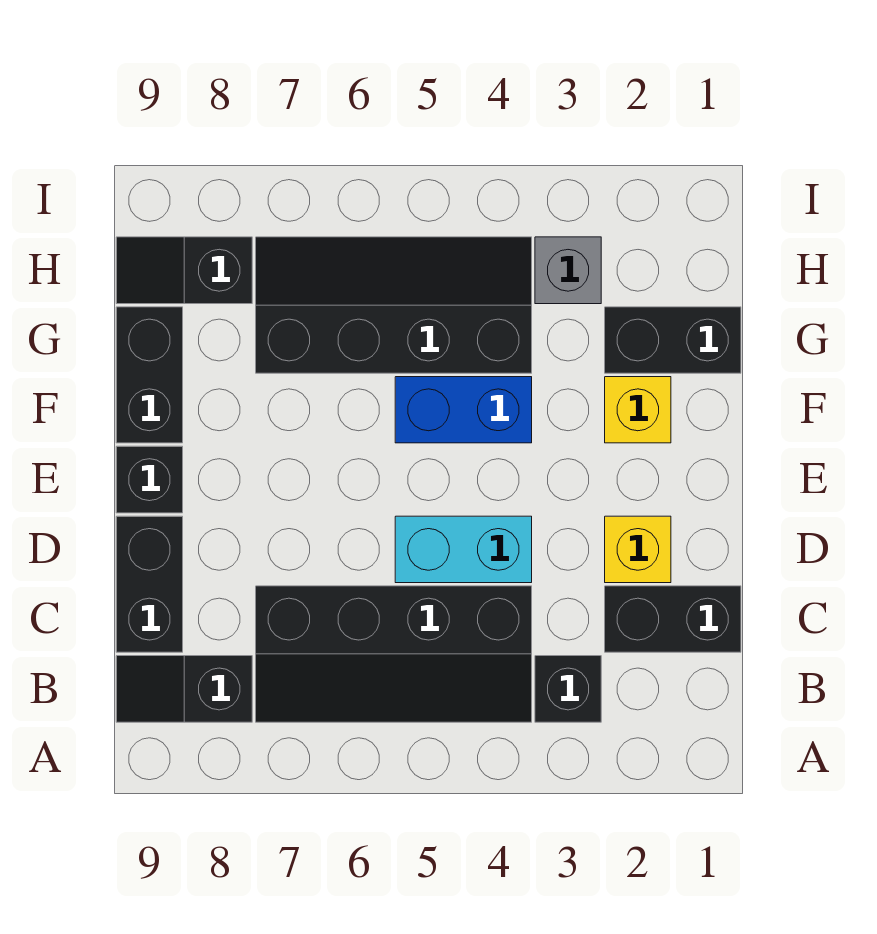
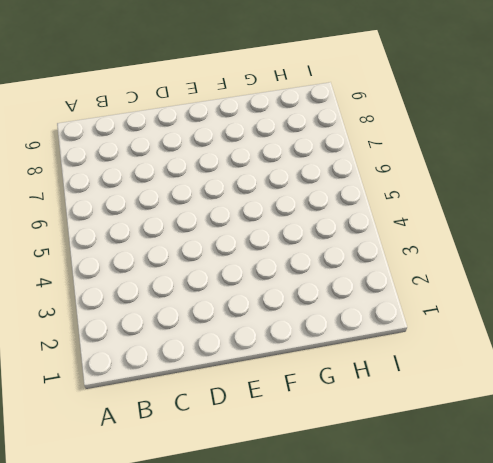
none -> black brick B3 level 1
none -> black slope B4:C7 level 1 top C
none -> black slope B8:B9 level 1 top 8

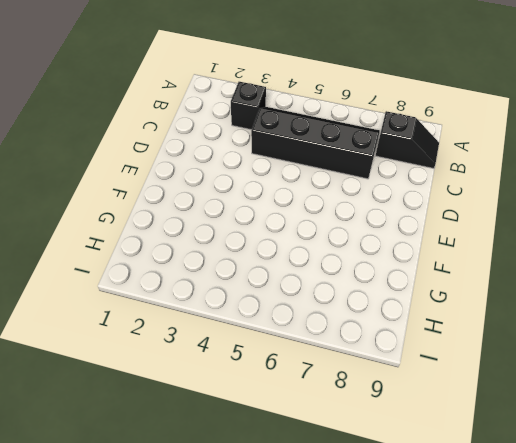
none -> black brick C1:C2 level 1
none -> black brick C9:D9 level 1
none -> yellow brick D2 level 1

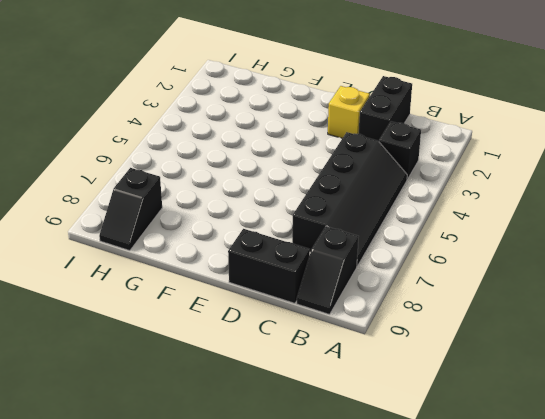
none -> cyan brick D4:D5 level 1
none -> black brick E9 level 1
none -> yellow brick F2 level 1

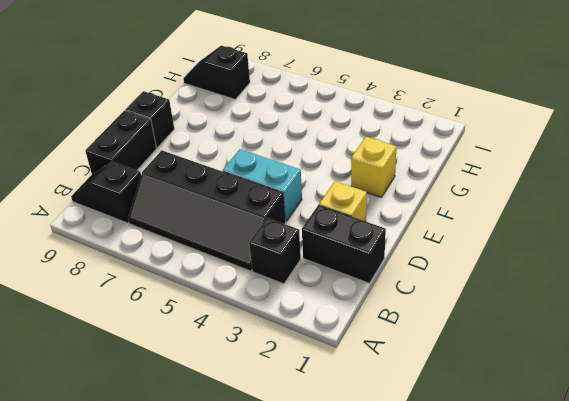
none -> blue brick F4:F5 level 1
none -> black brick F9:G9 level 1
none -> black brick G1:G2 level 1

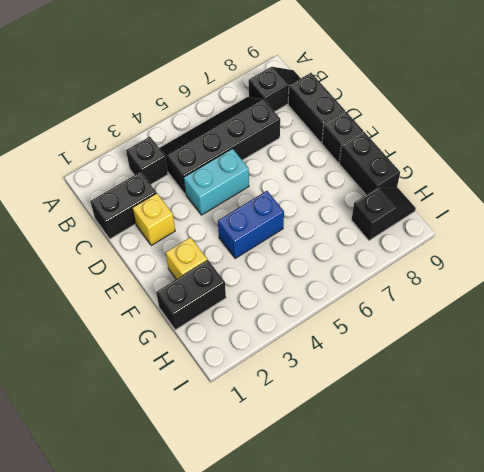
none -> black slope G4:H7 level 1 top G
none -> grey brick H3 level 1

